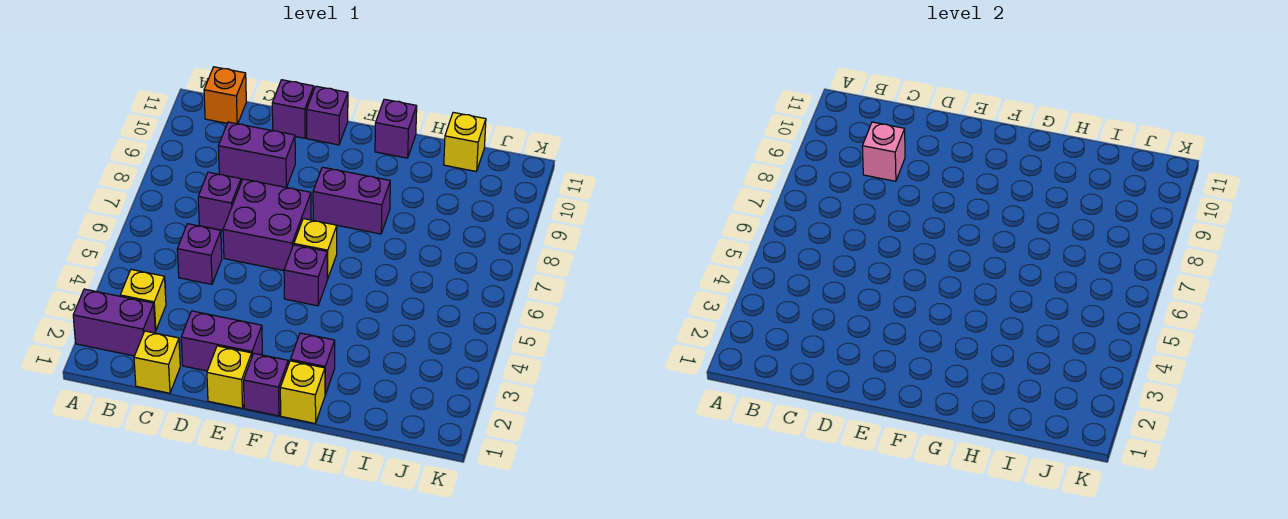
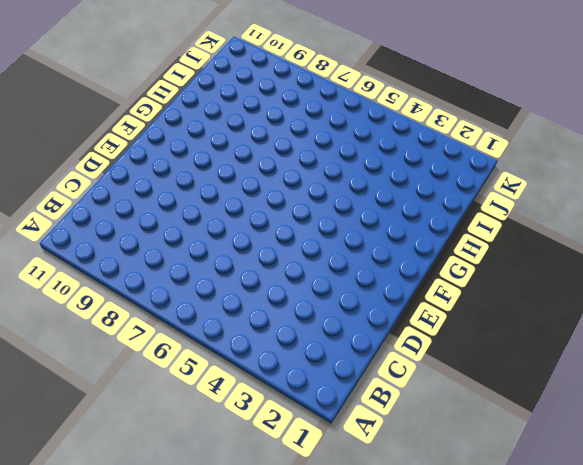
none -> purple brick A2:B2 level 1
none -> yellow brick B3 level 1
none -> orange brick B11 level 1

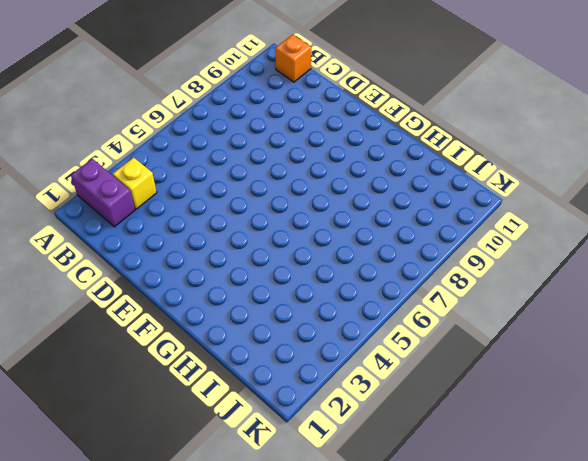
none -> yellow brick C1 level 1
none -> purple brick C5 level 1
none -> purple brick C7 level 1

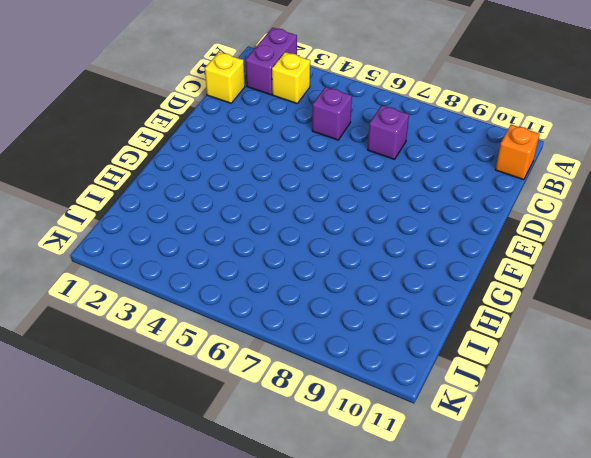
none -> purple brick C9:D9 level 1
none -> purple brick D2:E2 level 1
none -> purple brick D6:E7 level 1

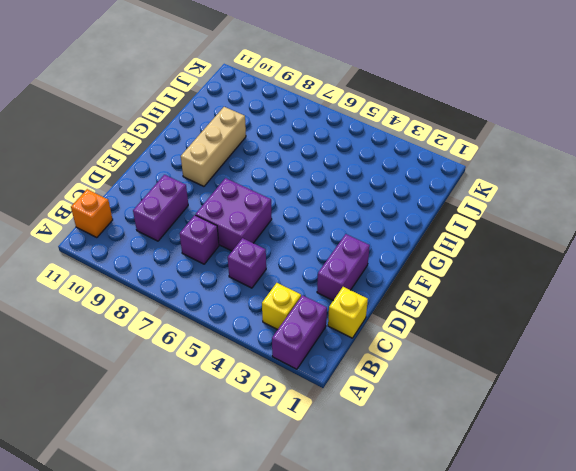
tan brick F9:H9 level 1 -> none
none -> purple brick D11 level 1
none -> yellow brick E1 level 1
none -> purple brick E11 level 1

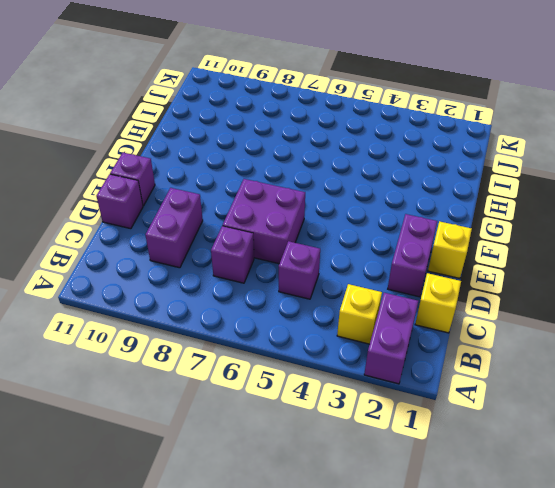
none -> orange brick B11 level 1
none -> purple brick F1 level 1
none -> purple brick F5 level 1

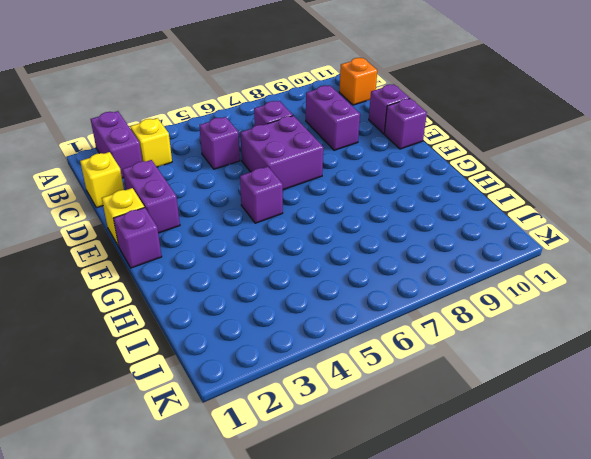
none -> yellow brick F6 level 1
none -> purple brick F8:G8 level 1
none -> yellow brick G1 level 1

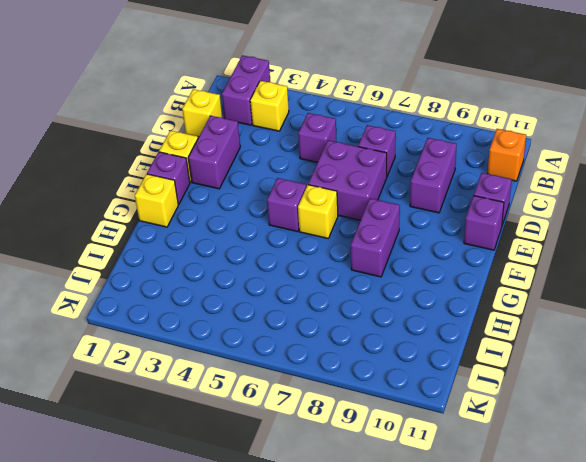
none -> purple brick G2 level 1
none -> purple brick G11 level 1
none -> yellow brick I11 level 1

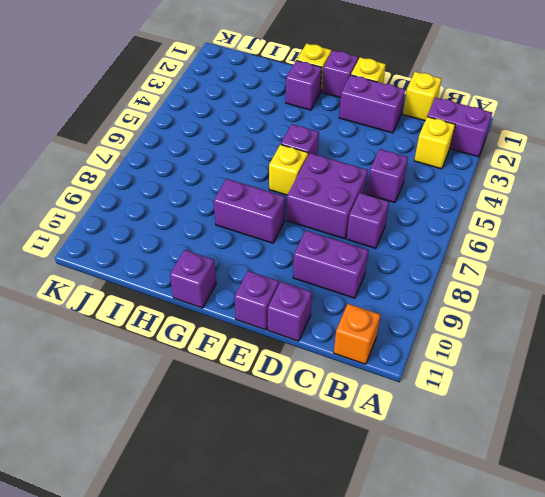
none -> yellow brick I11 level 1
none -> pink brick C9 level 2

